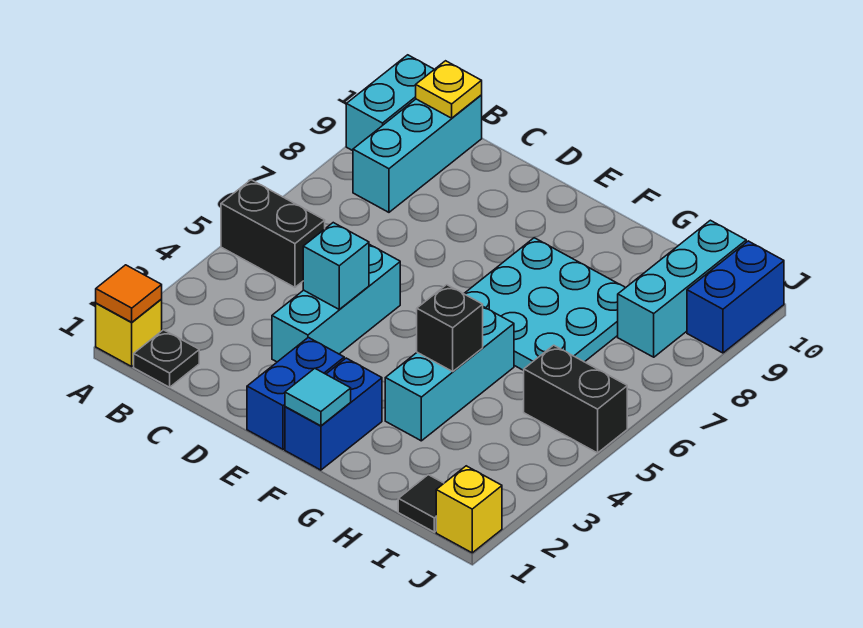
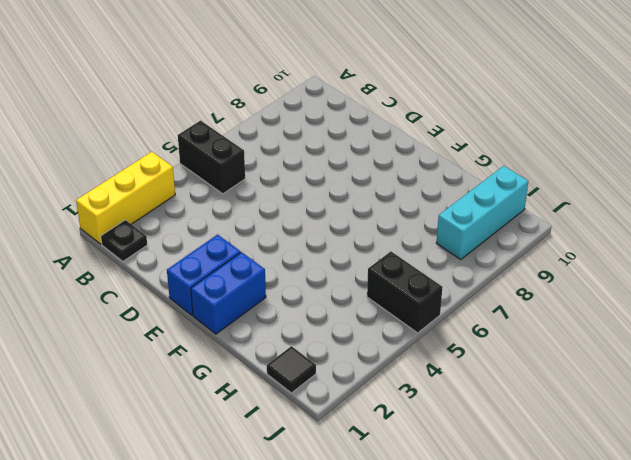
yellow brick A1:A3 level 1 -> yellow brick A1 level 1
none -> cyan brick A9:A10 level 1
none -> cyan brick B8:B10 level 1
none -> cyan brick D3:D5 level 1

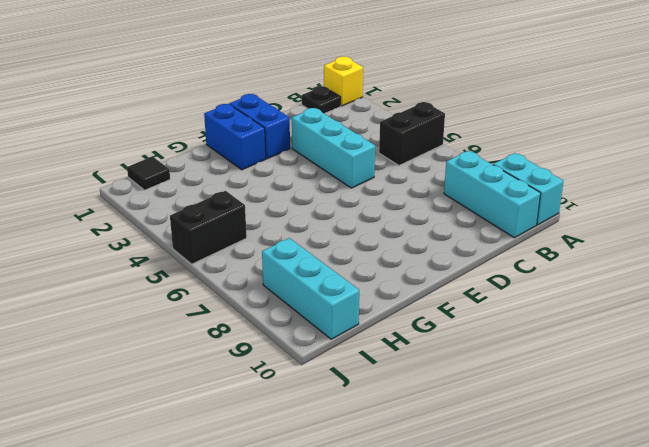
none -> cyan plate F6:H8 level 1
none -> cyan brick G3:G5 level 1
none -> yellow brick J1 level 1

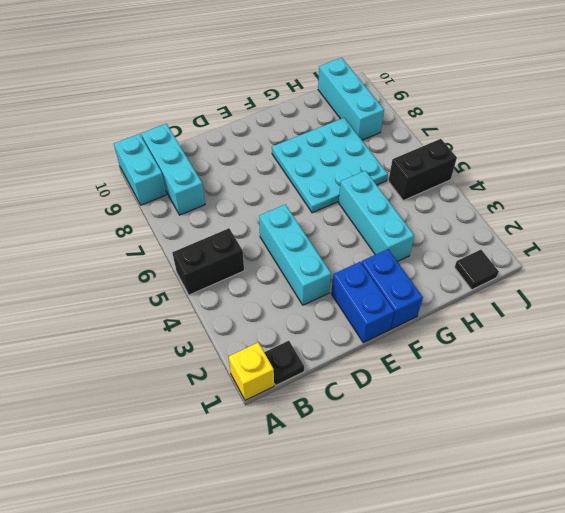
none -> yellow brick J1 level 1
none -> blue brick J9:J10 level 1
none -> orange tile A1 level 2

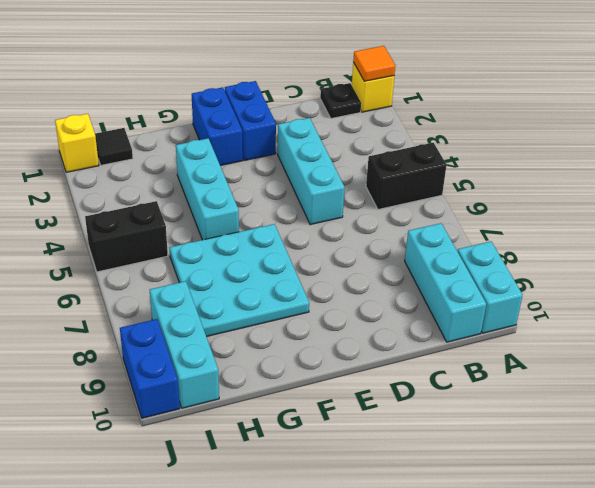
none -> yellow plate B10 level 2
none -> cyan brick D4 level 2
none -> cyan tile F1 level 2

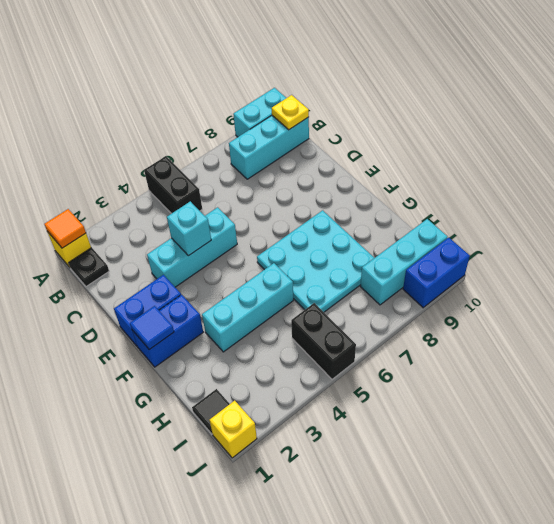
blue tile F1 level 2 -> cyan tile F1 level 2
none -> black brick G4 level 2

